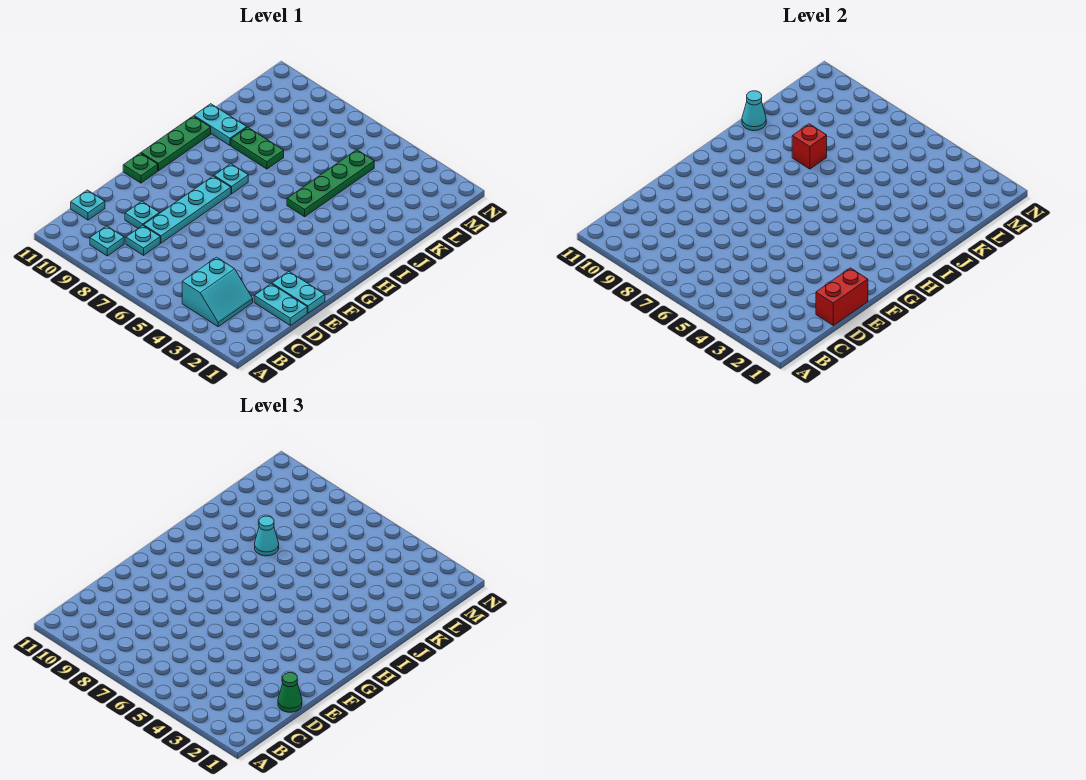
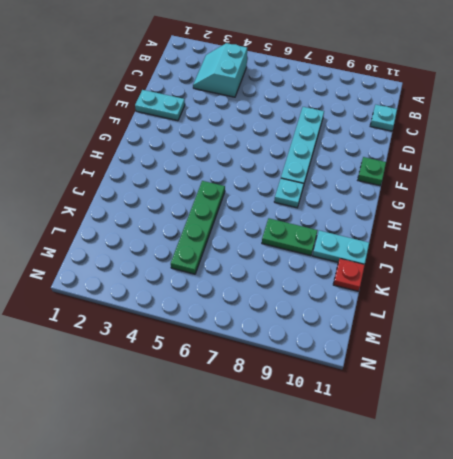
red plate K11 level 1 -> none
none -> cyan plate B9 level 1
none -> cyan plate C8 level 1
none -> cyan plate D1:D2 level 1

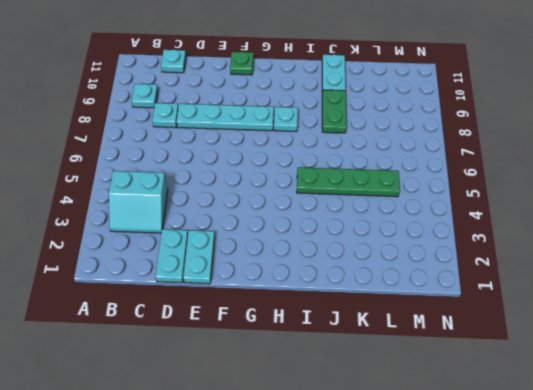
none -> cyan plate D9 level 1
none -> green plate G11:I11 level 1
none -> red brick D1:E1 level 2

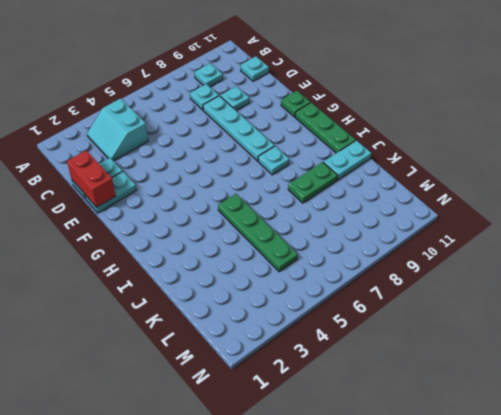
none -> red brick J8 level 2
none -> cyan cone J11 level 2
none -> green cone D1 level 3

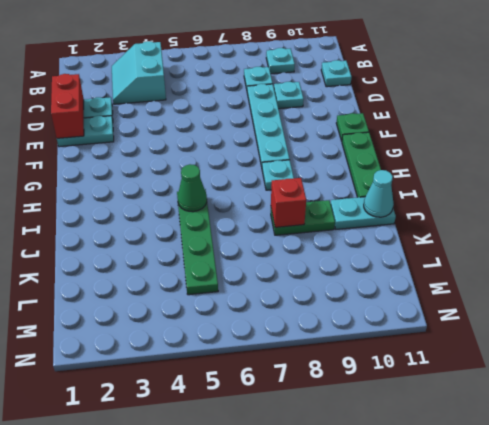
green cone I5 level 2 -> green cone D1 level 3
none -> cyan cone J8 level 3

